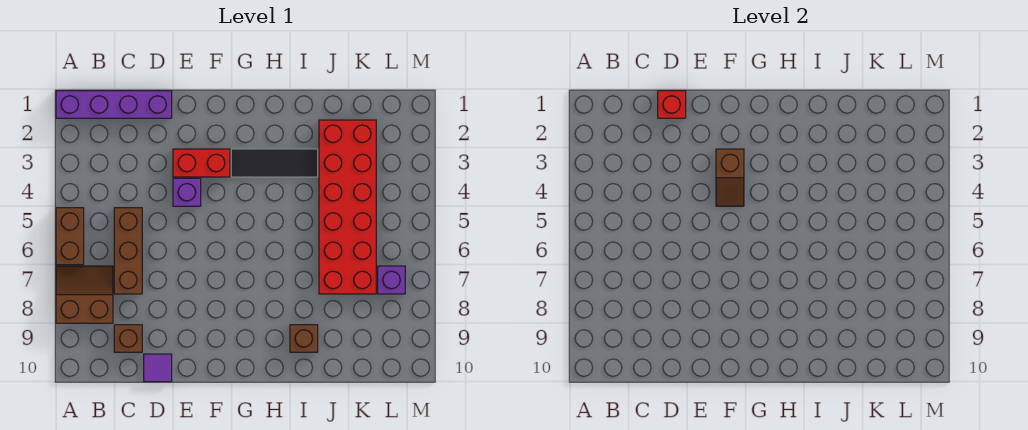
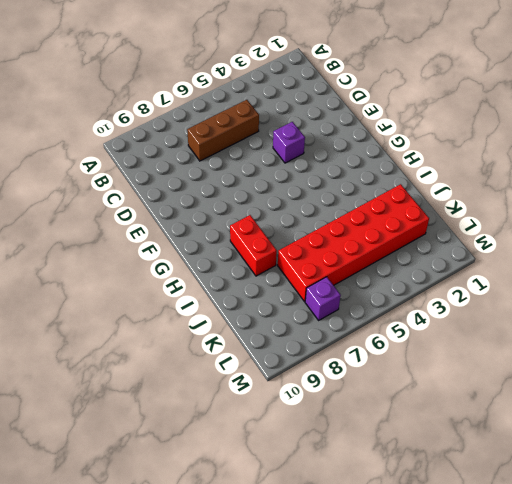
red brick H8:I8 level 1 -> red brick E3:F3 level 1
none -> purple brick A1:D1 level 1
none -> brown brick A5:A6 level 1
none -> brown slope A7:B8 level 1 top 8

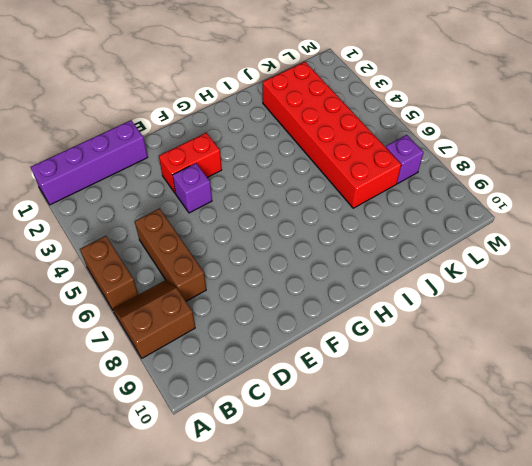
none -> brown brick C9 level 1
none -> purple tile D10 level 1
none -> black tile G3:I3 level 1

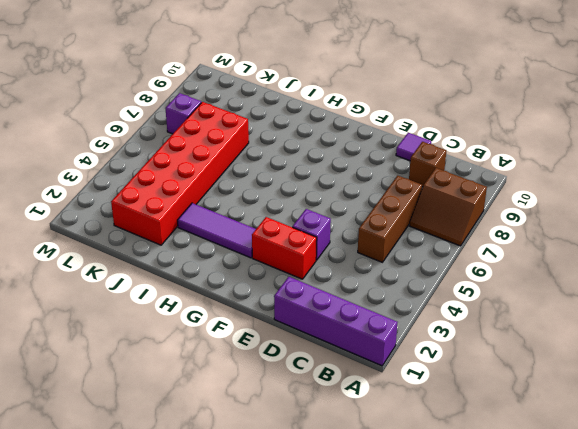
purple tile G3:I3 level 1 -> black tile G3:I3 level 1
none -> brown brick A5:A6 level 1
none -> brown brick I9 level 1
none -> red brick D1 level 2

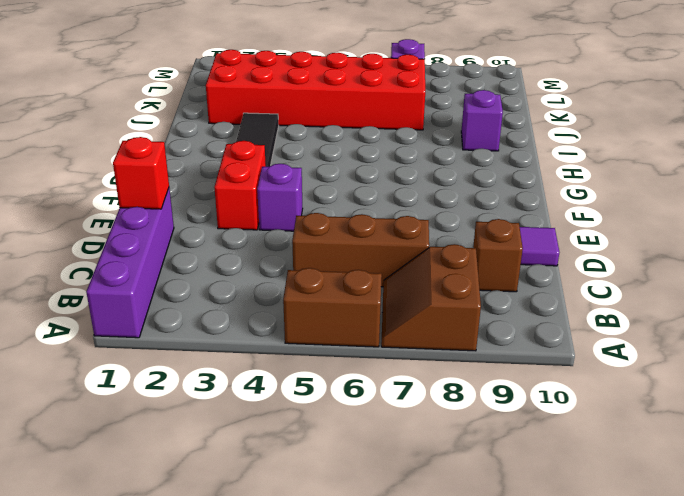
purple brick I9 level 1 -> brown brick I9 level 1
none -> brown slope F3:F4 level 2 top 3

